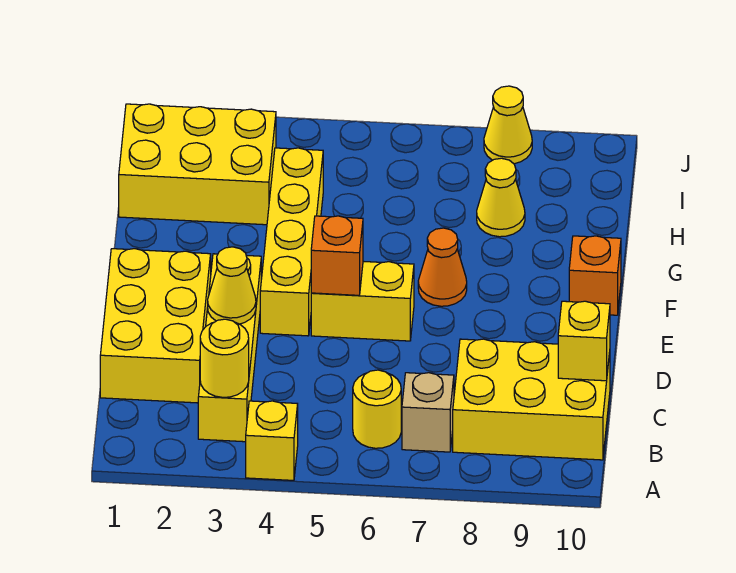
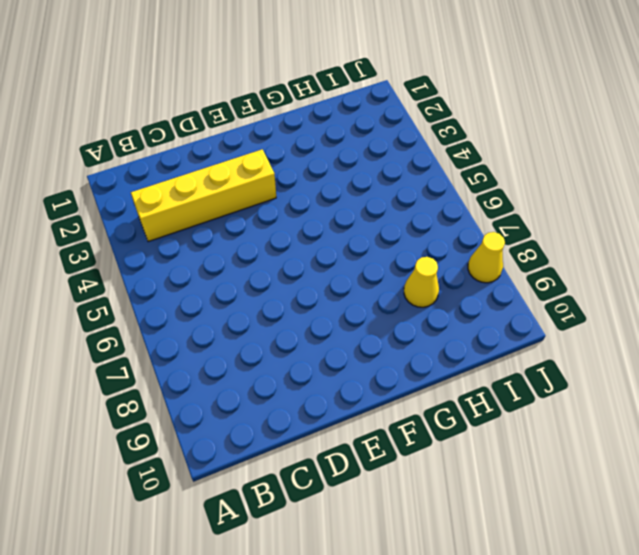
none -> yellow brick A4 level 1
none -> yellow round brick B6 level 1
none -> tan brick B7 level 1

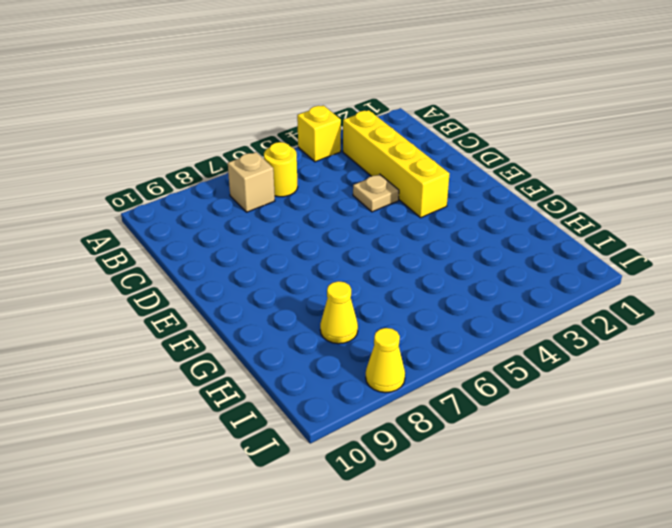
tan plate D4 level 1 -> none
none -> yellow brick B8:C10 level 1
none -> yellow brick C1:E2 level 1
none -> yellow brick E4:H4 level 1

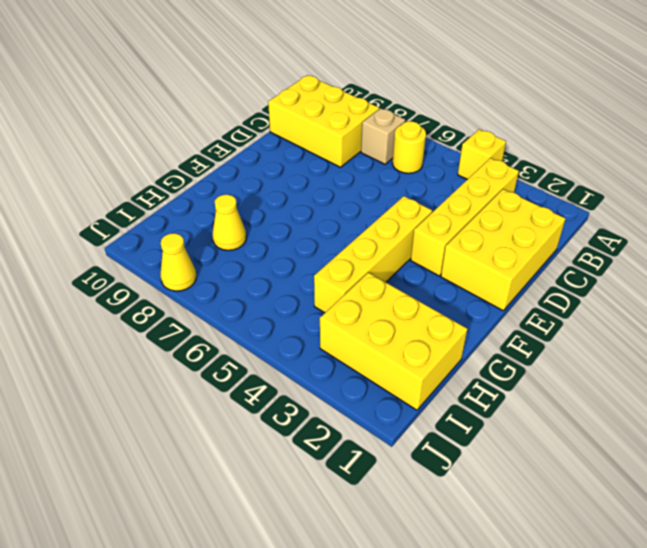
none -> yellow brick E5:E6 level 1
none -> orange cone F7 level 1
none -> orange brick F10 level 1

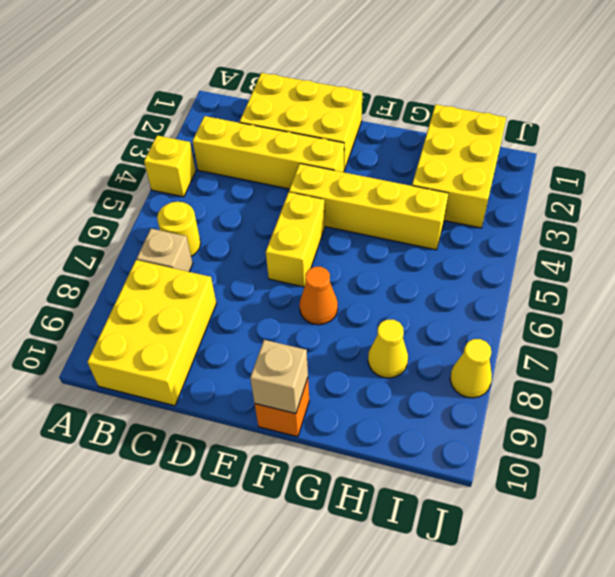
tan brick F10 level 2 -> none
none -> yellow round brick B3 level 2
none -> yellow brick C10 level 2
none -> yellow cone D3 level 2

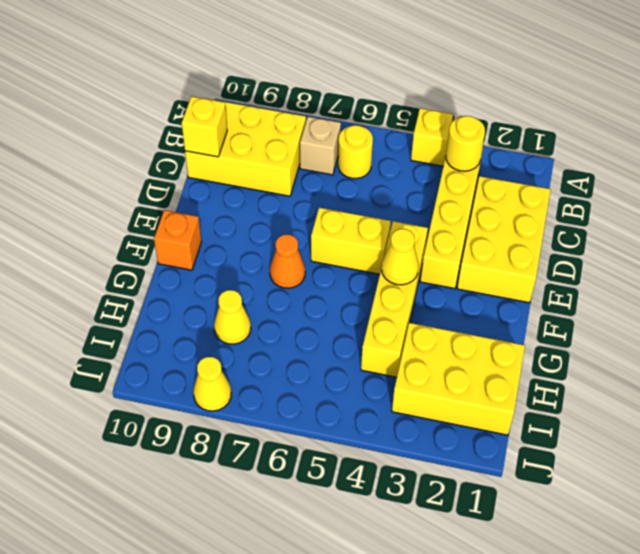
yellow cone F4 level 2 -> yellow cone D3 level 2
none -> orange brick E5 level 2

